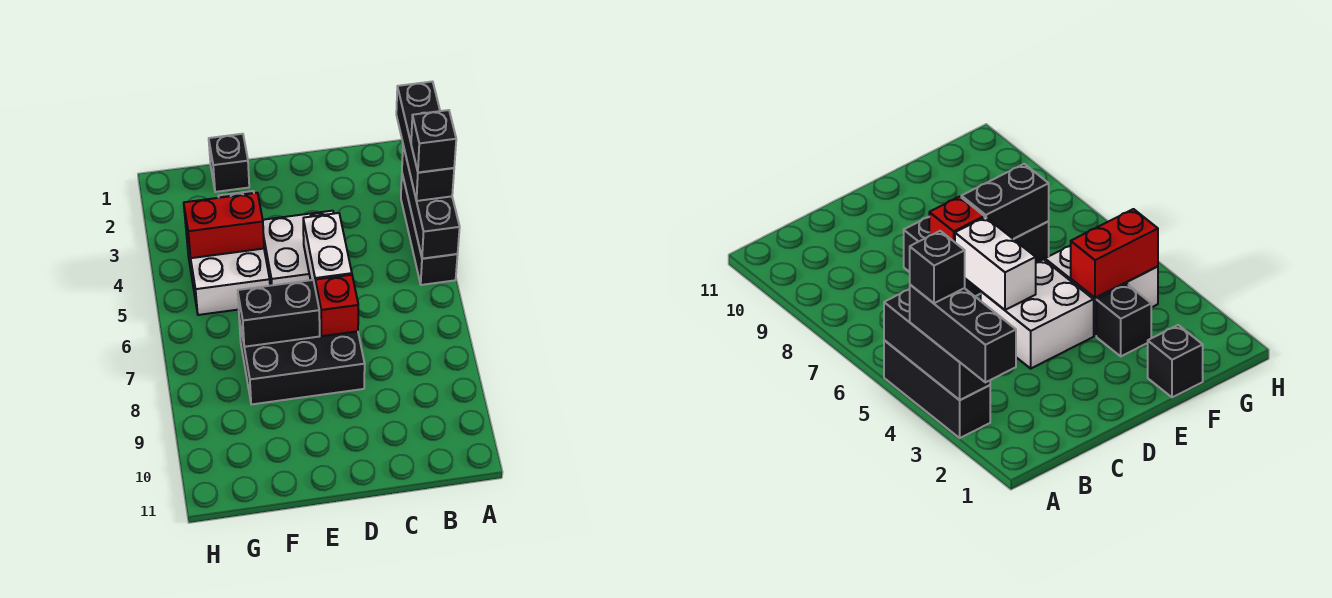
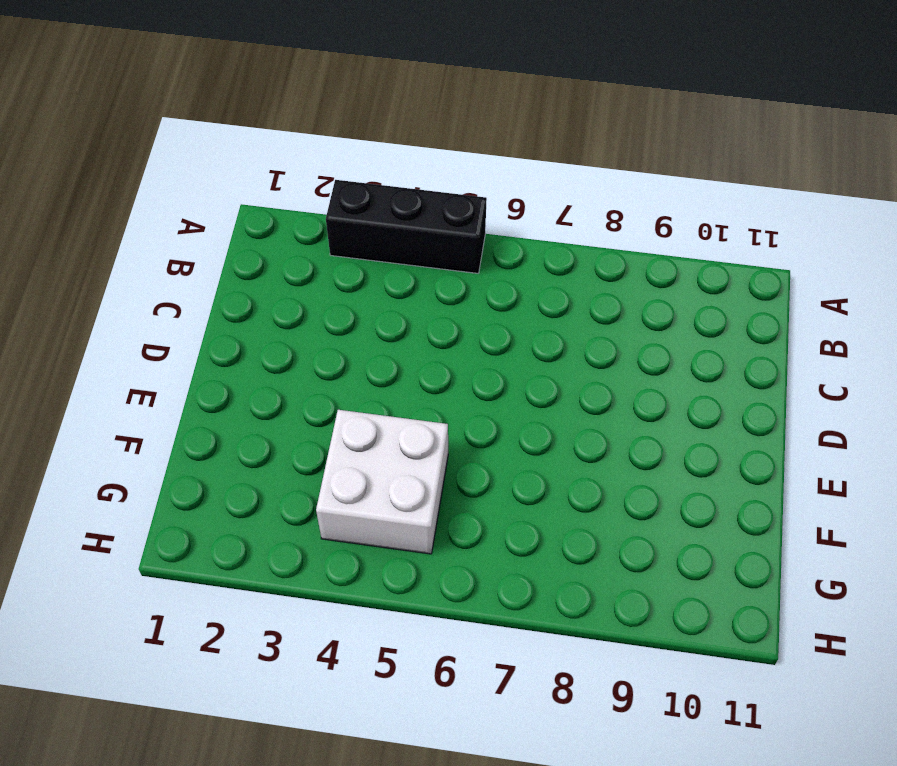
none -> white brick D4:E5 level 1
none -> black brick D7:F8 level 1
none -> black brick F1 level 1

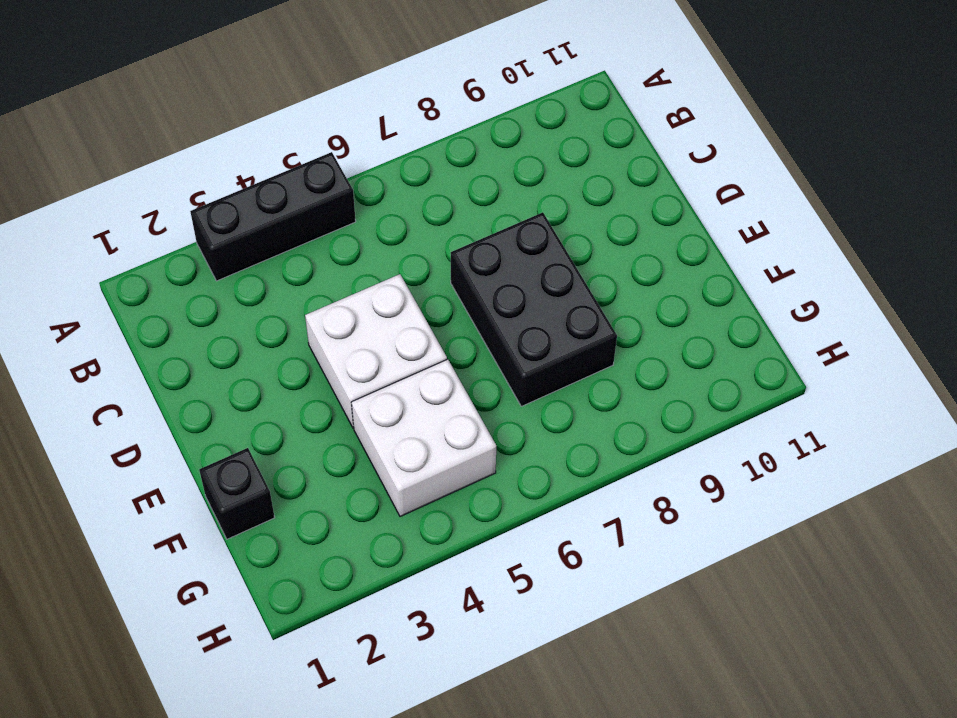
none -> black brick F3 level 1
none -> black brick A3:A5 level 2
none -> white brick D5:D6 level 2

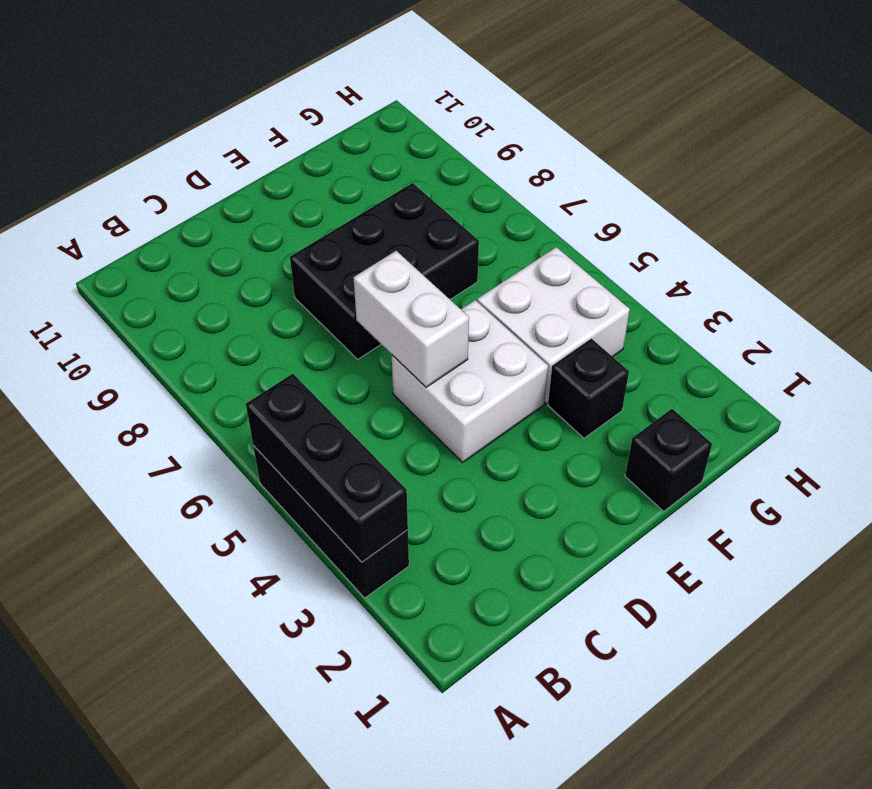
none -> red brick D7 level 2
none -> black brick E7:F7 level 2
none -> red brick F4:G4 level 2

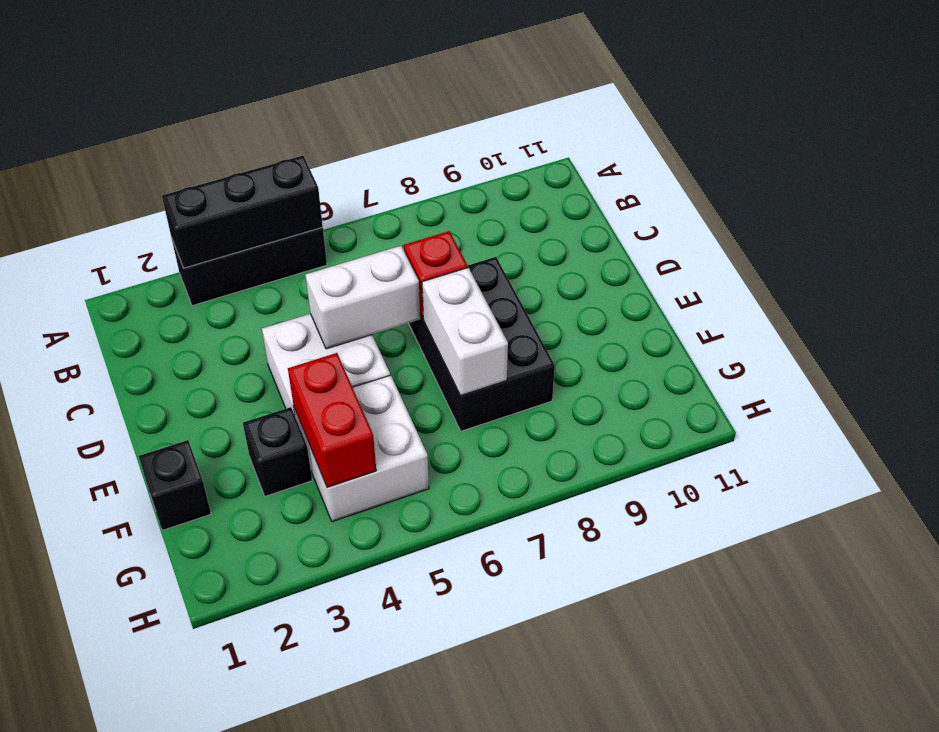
white brick E7:F7 level 2 -> black brick E7:F7 level 2
none -> black brick A2:A4 level 3
none -> black brick A4 level 4

